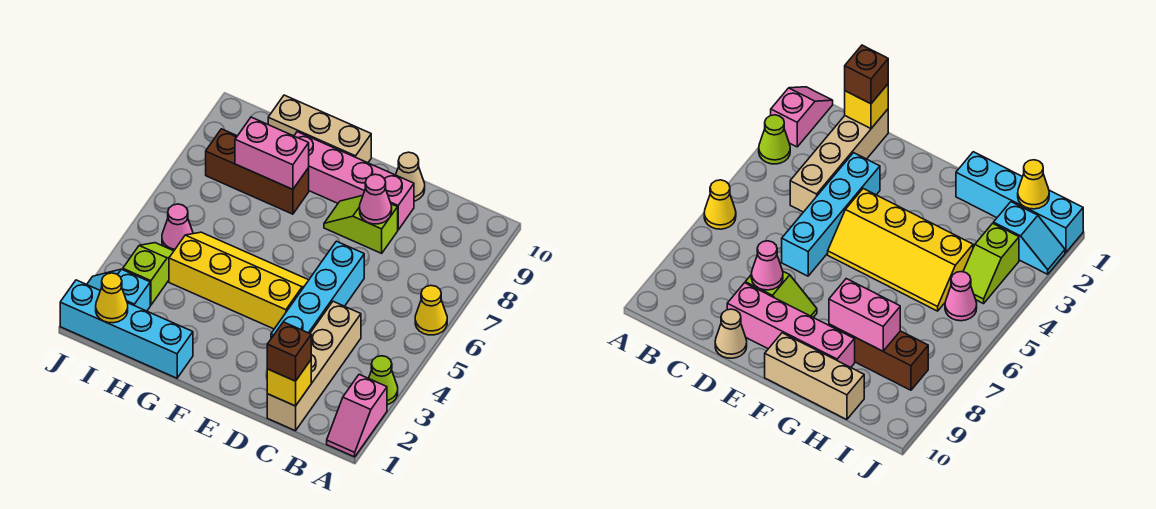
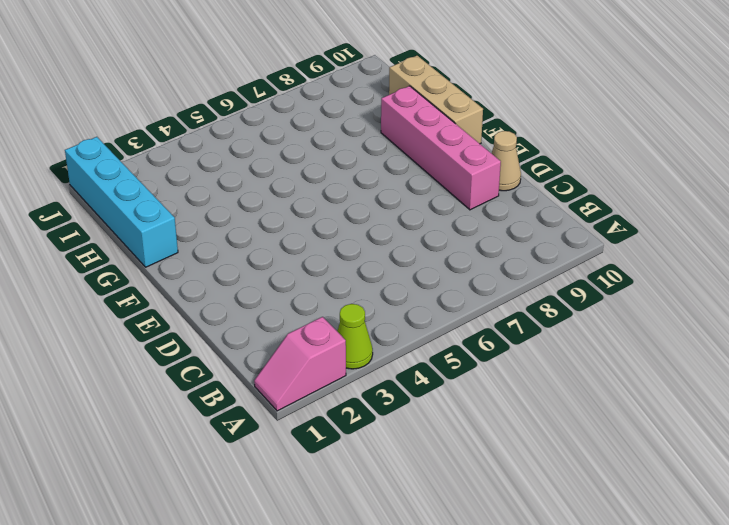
none -> yellow cone A6 level 1
none -> tan brick C1:C4 level 1
none -> cyan brick D3:D6 level 1

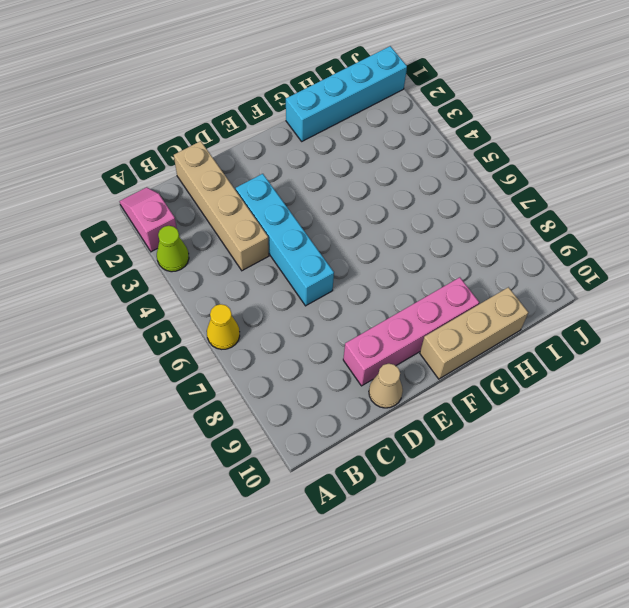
none -> lime slope D8:E8 level 1 top D
none -> yellow slope E4:H5 level 1 top 4
none -> brown brick G8:I8 level 1

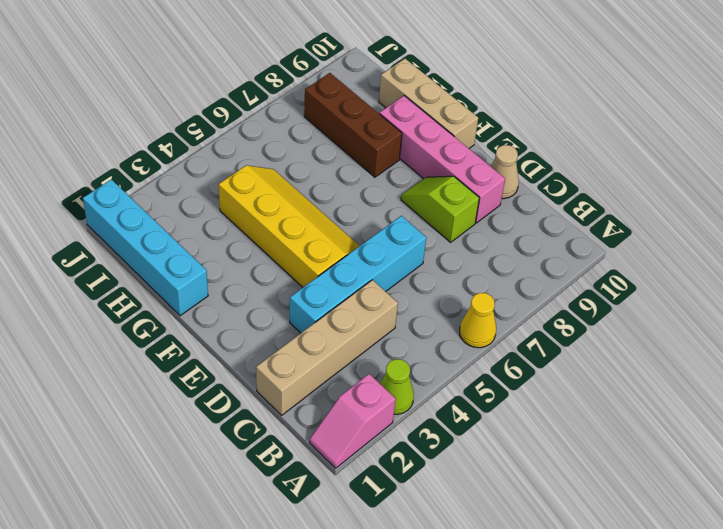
none -> cyan slope I2:J2 level 1 top I
none -> lime slope I3:I4 level 1 top 3
none -> pink cone I5 level 1

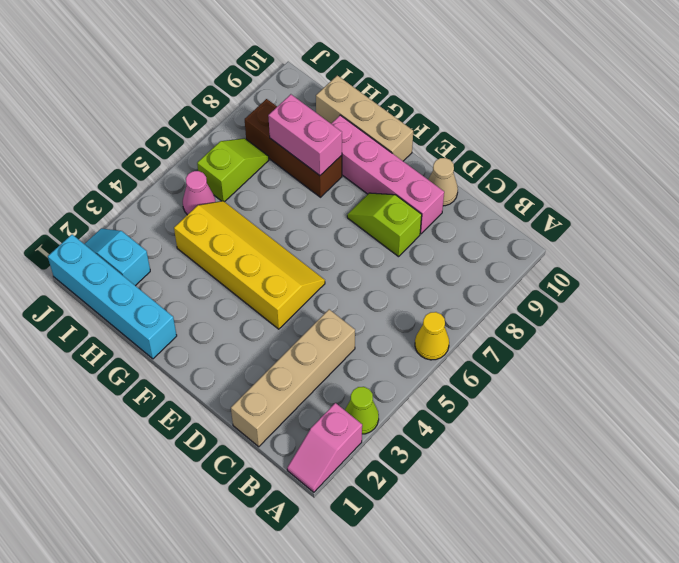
lime slope I6:I7 level 1 top 6 -> lime slope I3:I4 level 1 top 3
none -> cyan brick D3:D6 level 1
none -> yellow brick C1 level 2
none -> pink cone D8 level 2

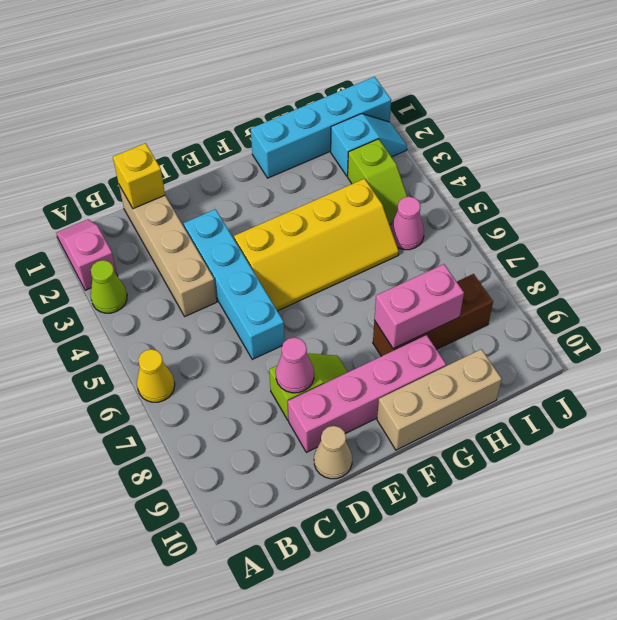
none -> yellow cone I1 level 2
none -> brown brick C1 level 3

